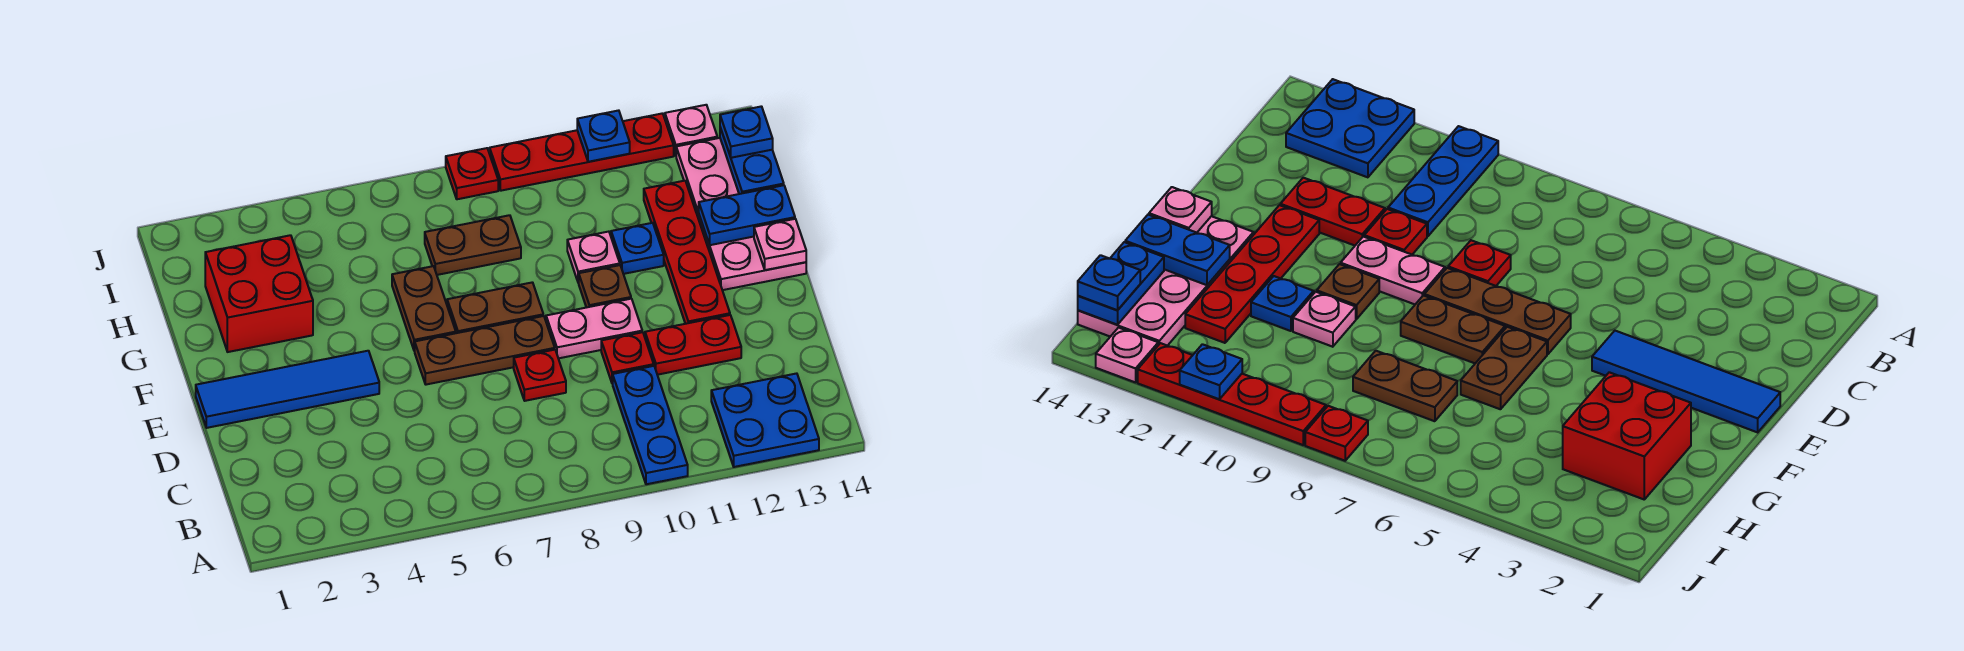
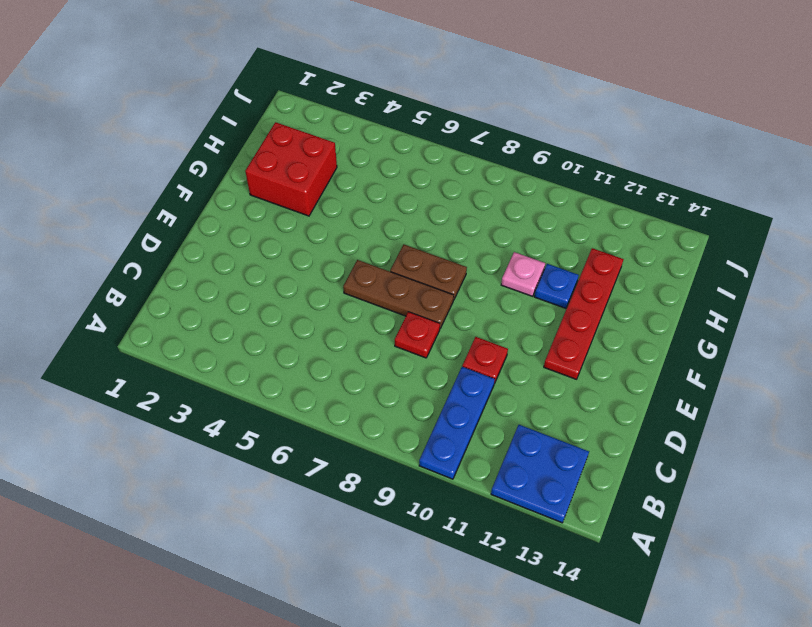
none -> red plate D11:D12 level 1
none -> blue tile E1:E4 level 1
none -> pink plate E9:E10 level 1

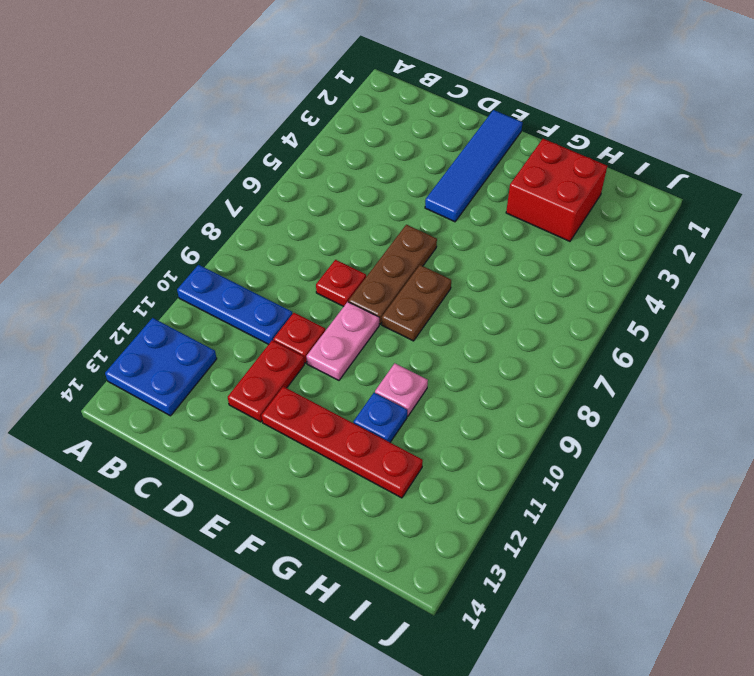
none -> brown plate F6:G6 level 1
none -> brown plate F10 level 1
none -> pink plate F13:I14 level 1

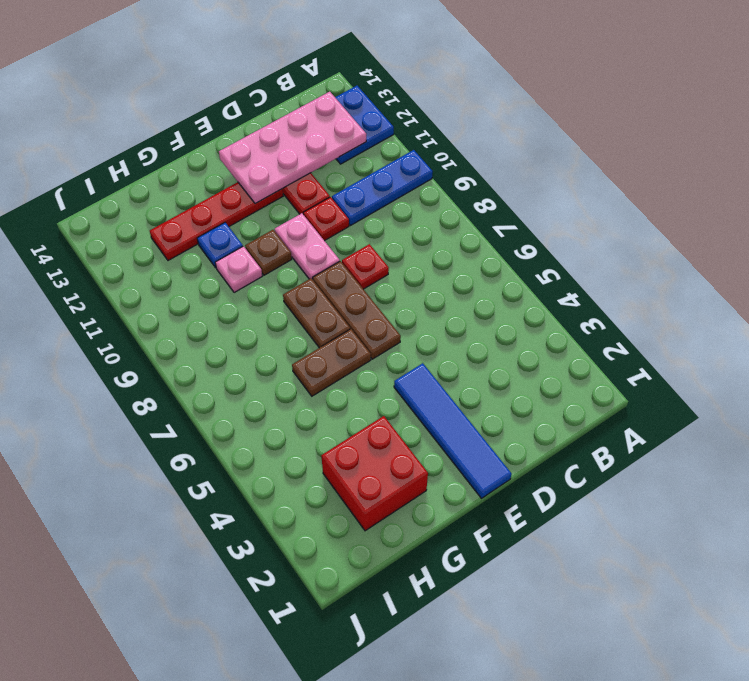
pink plate B12:E13 level 2 -> pink plate F13:I14 level 1
none -> brown plate H7:H8 level 1
none -> red plate J8 level 1
none -> red plate J9:J12 level 1

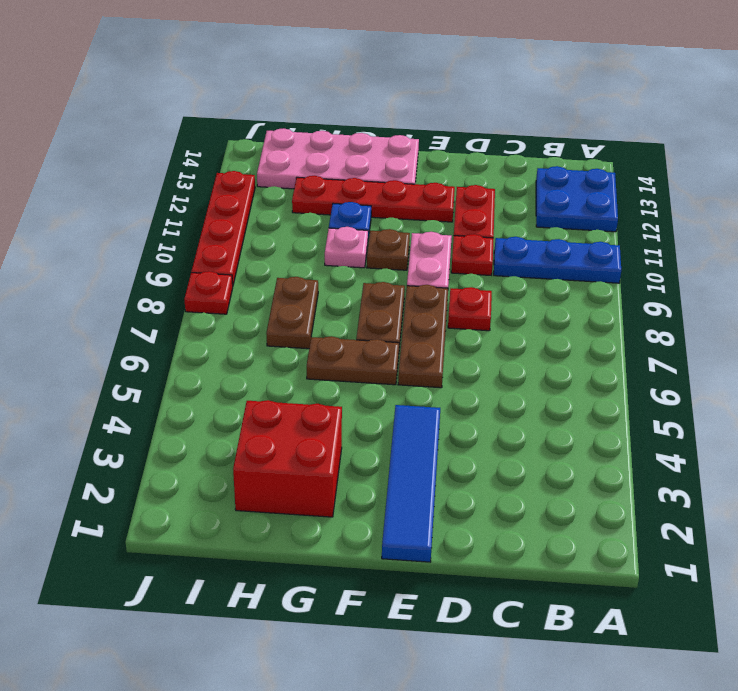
none -> pink plate J13 level 1
none -> pink plate F14 level 2
none -> blue plate G13:G14 level 2

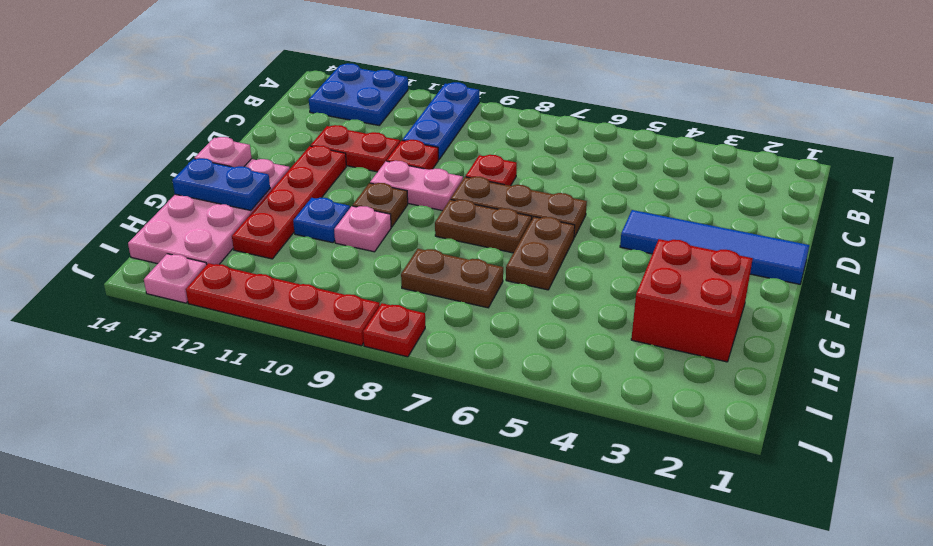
none -> blue plate H14:I14 level 2
none -> blue plate J11 level 2
none -> blue plate I14 level 3

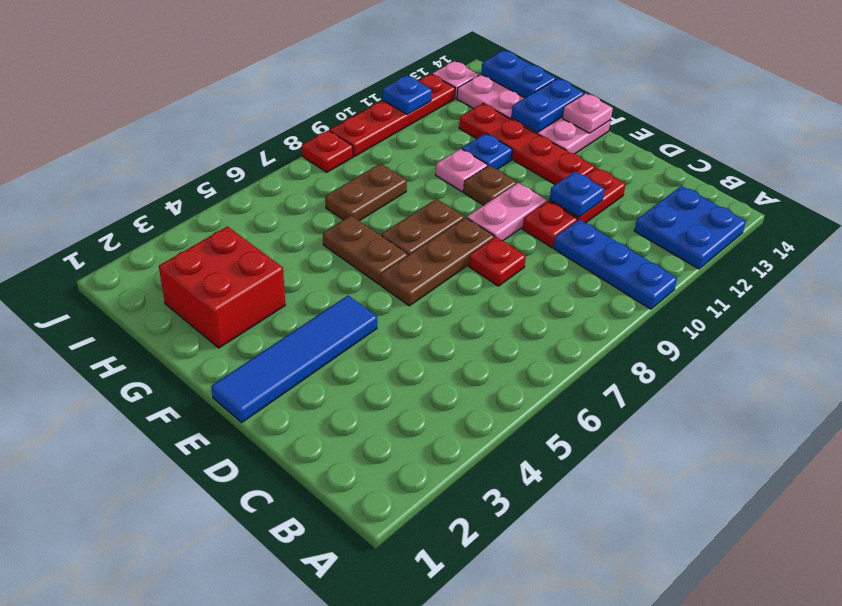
blue plate D11 level 2 -> blue plate I14 level 3

